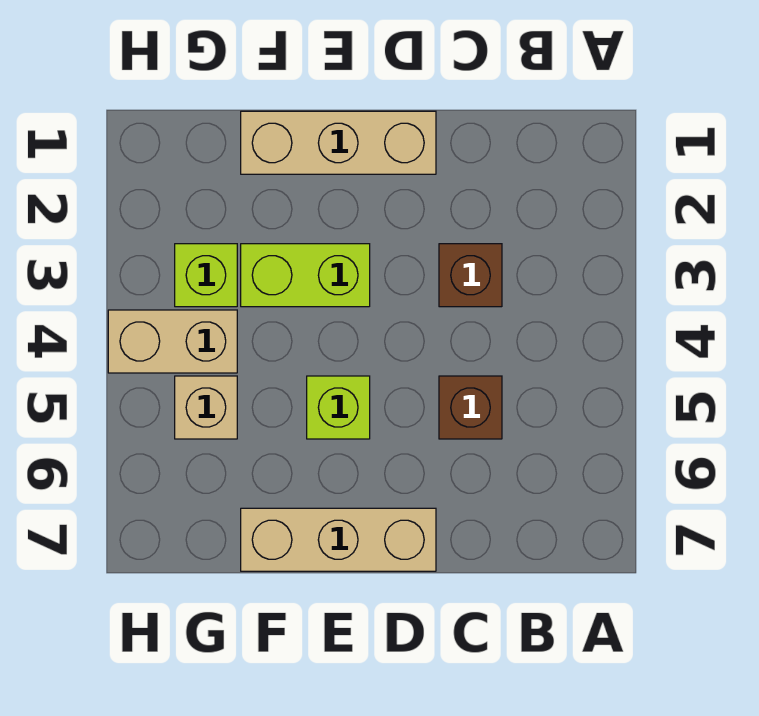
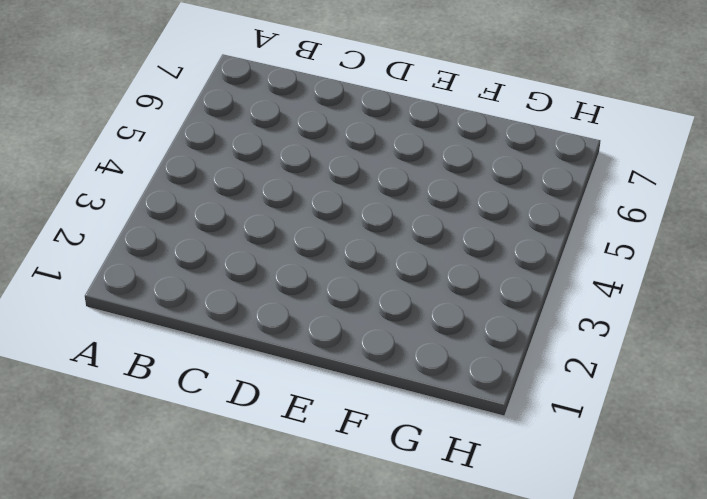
none -> brown brick C3 level 1
none -> brown brick C5 level 1

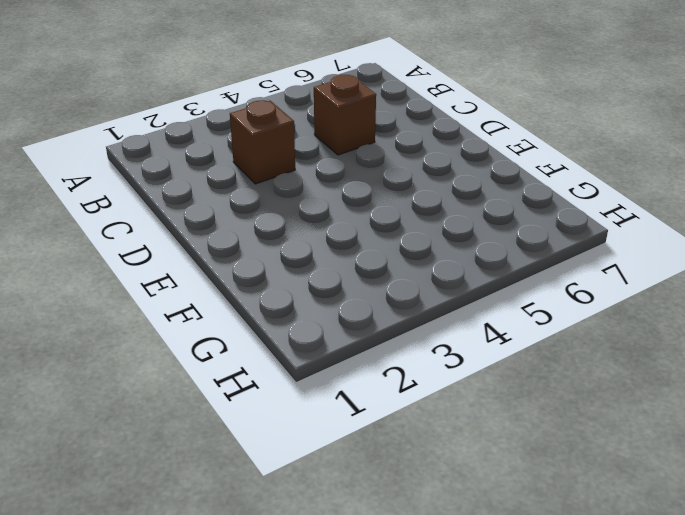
none -> tan brick D1:F1 level 1
none -> tan brick D7:F7 level 1

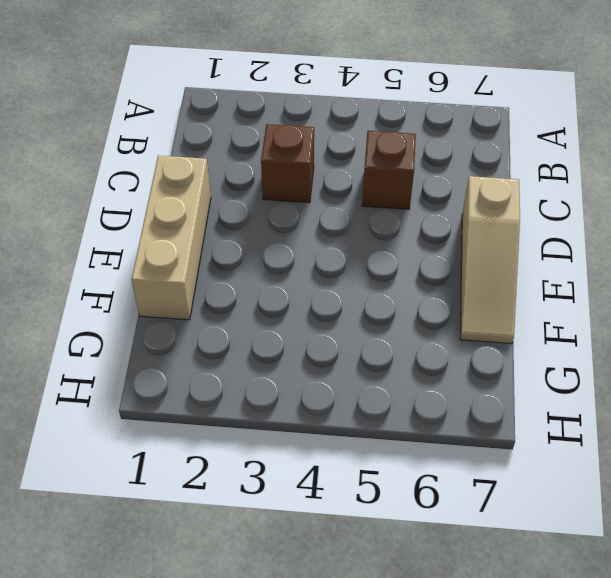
tan slope D7:F7 level 1 top D -> tan brick D7:F7 level 1
none -> lime brick E3:F3 level 1
none -> lime brick E5 level 1

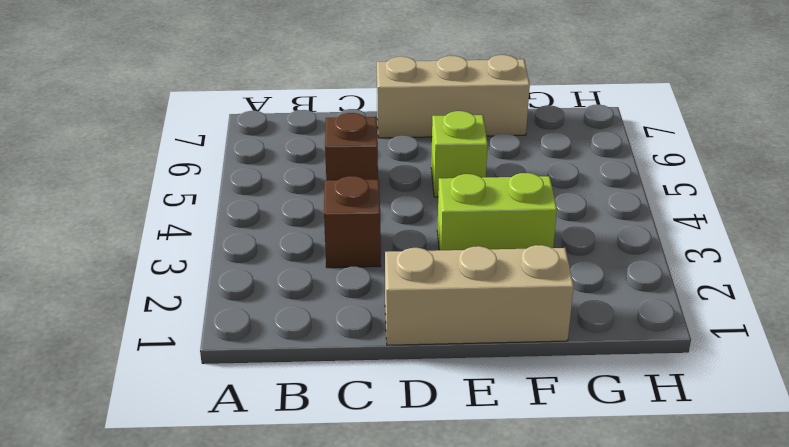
none -> lime brick G3 level 1
none -> tan brick G4:H4 level 1

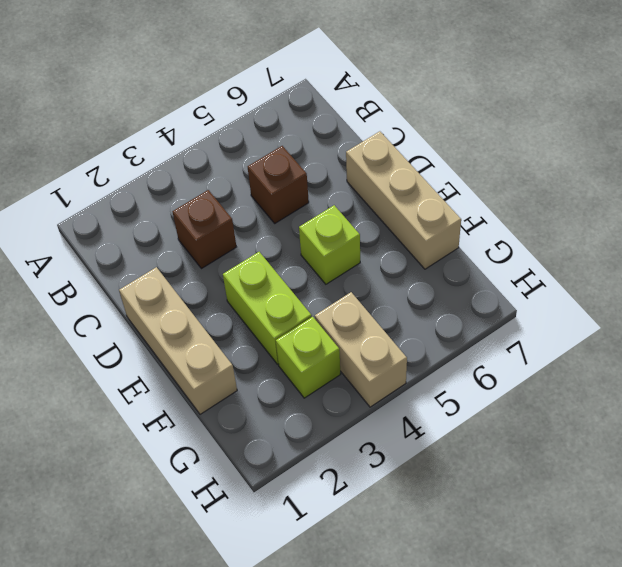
none -> tan brick G5 level 1

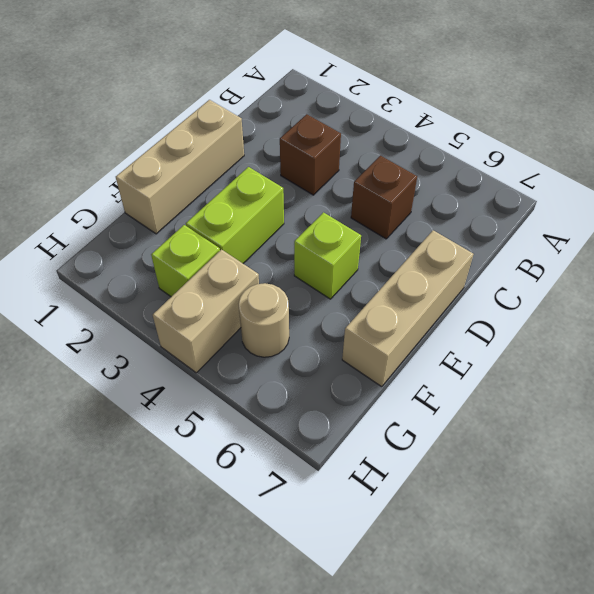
tan round brick G5 level 1 -> tan brick G5 level 1

